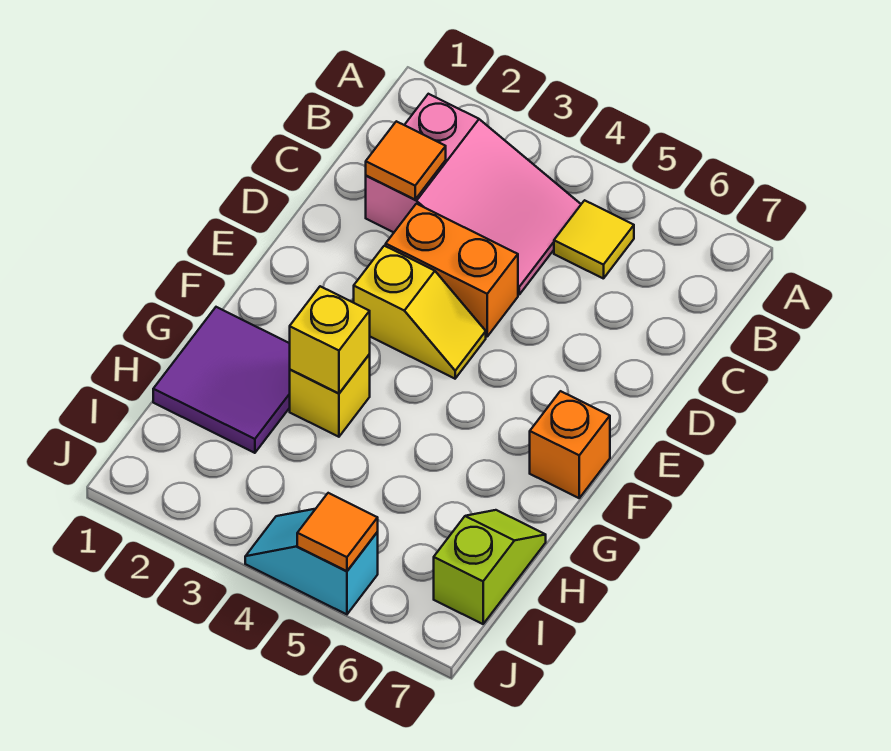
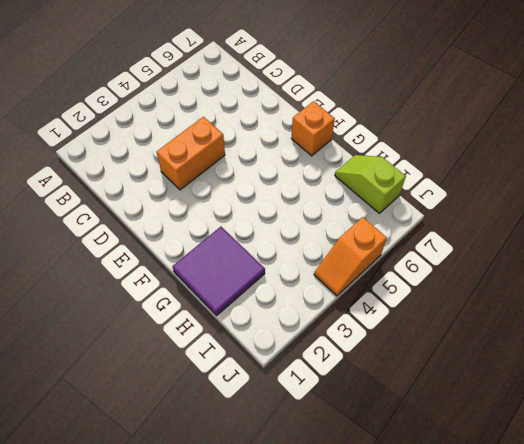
orange slope J4:J5 level 1 top 5 -> cyan slope J4:J5 level 1 top 5
none -> pink slope B2:C4 level 1 top 2
none -> yellow tile B5 level 1
none -> yellow slope E3:E4 level 1 top 3

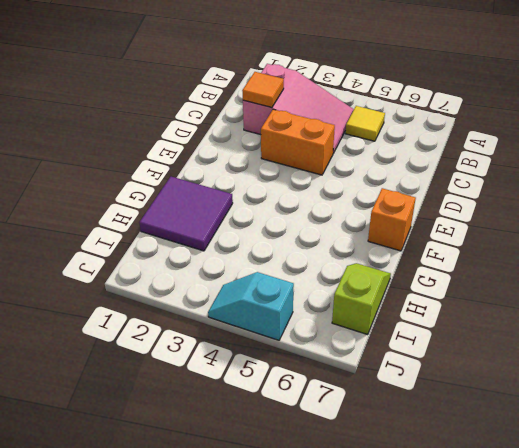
none -> yellow slope E3:E4 level 1 top 3
none -> yellow brick G3 level 1
none -> yellow brick G3 level 2

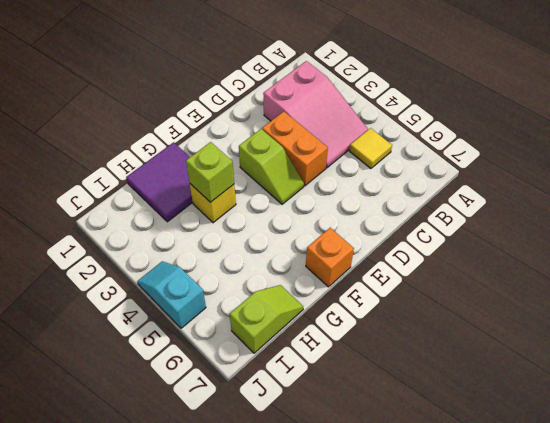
lime slope E3:E4 level 1 top 3 -> yellow slope E3:E4 level 1 top 3
lime brick G3 level 2 -> yellow brick G3 level 2
none -> orange tile C2 level 2
none -> orange tile J5 level 2

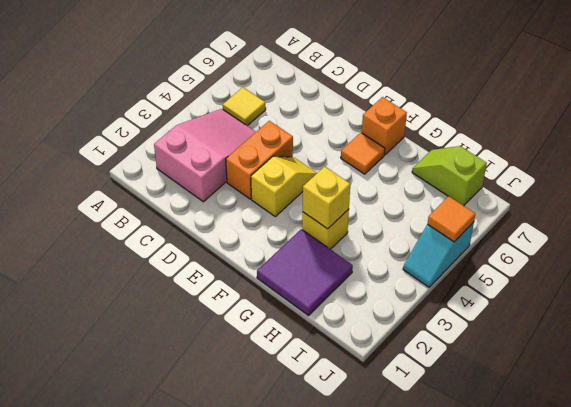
orange tile F6 level 1 -> orange tile C2 level 2

